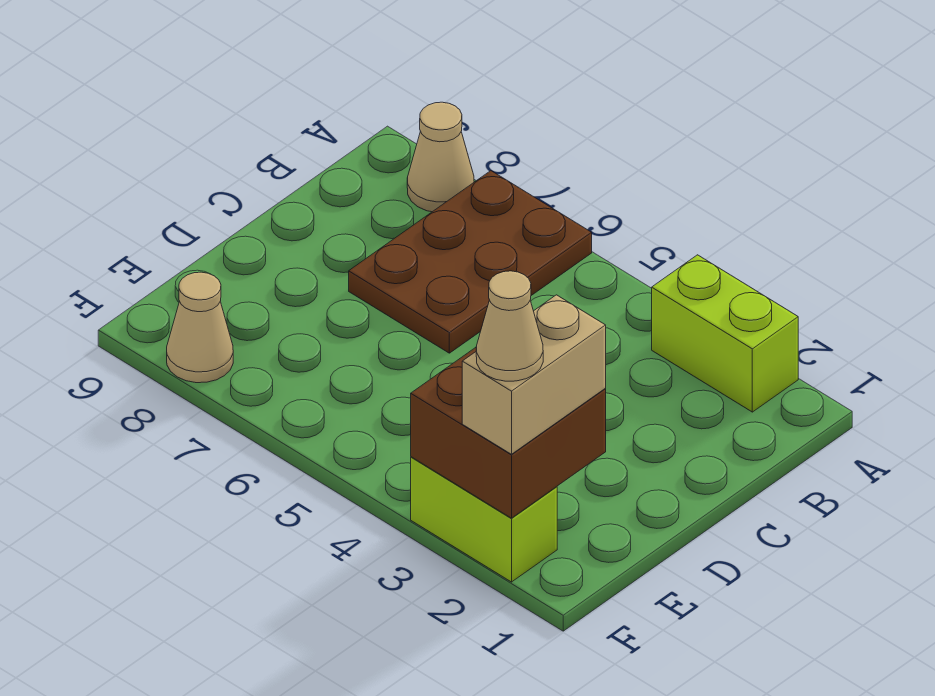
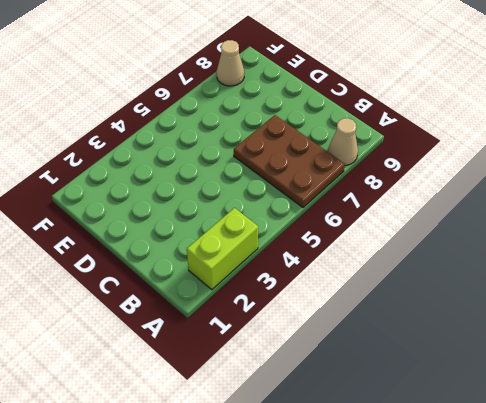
none -> lime brick F2:F3 level 1
none -> brown brick E2:F3 level 2

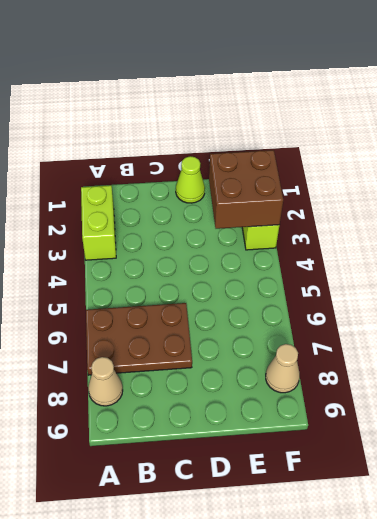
lime cone D1 level 1 -> none
none -> tan brick E2:F2 level 3
none -> tan cone F2 level 4

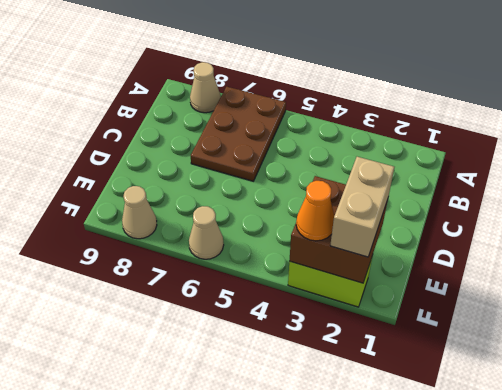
orange cone F3 level 3 -> none
tan cone F6 level 1 -> tan cone F2 level 4
none -> lime brick A2:A3 level 1

